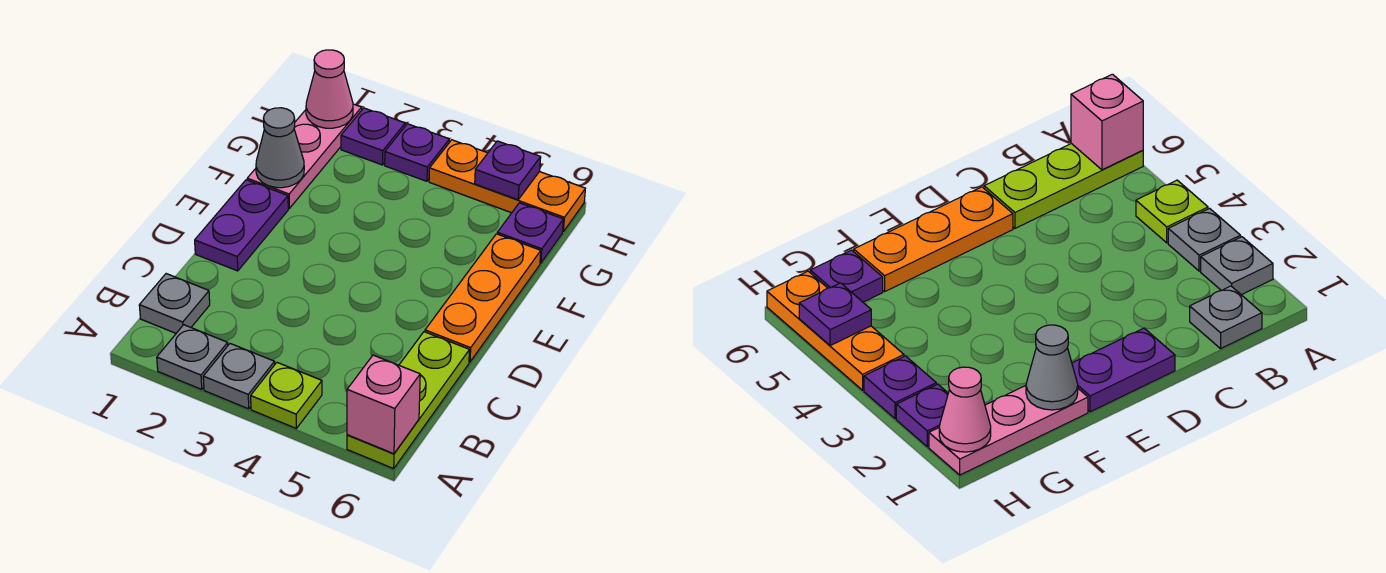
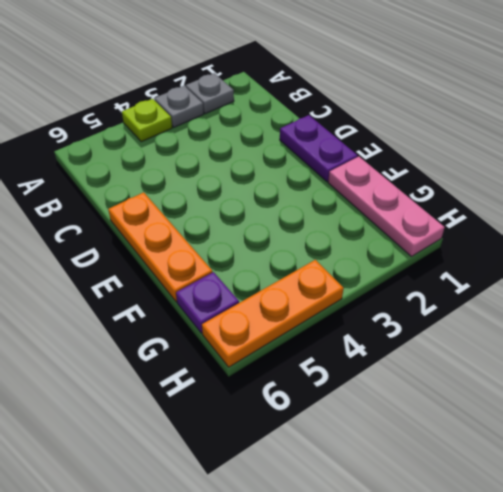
none -> lime plate A6:C6 level 1
none -> grey plate B1 level 1
none -> purple plate H2 level 1

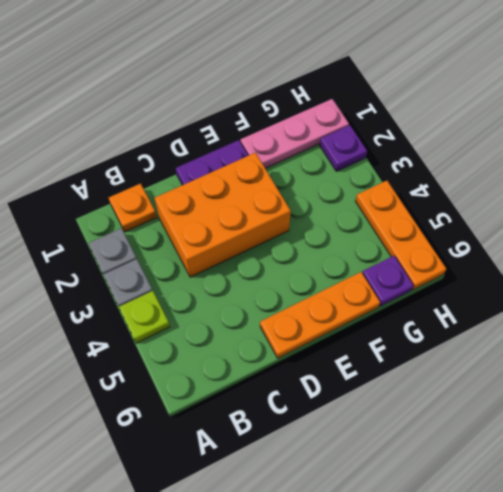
orange plate B1 level 1 -> grey plate B1 level 1
orange brick C2:E3 level 1 -> none
none -> lime plate A6:C6 level 1
none -> purple plate H3 level 1
none -> pink brick A6 level 2

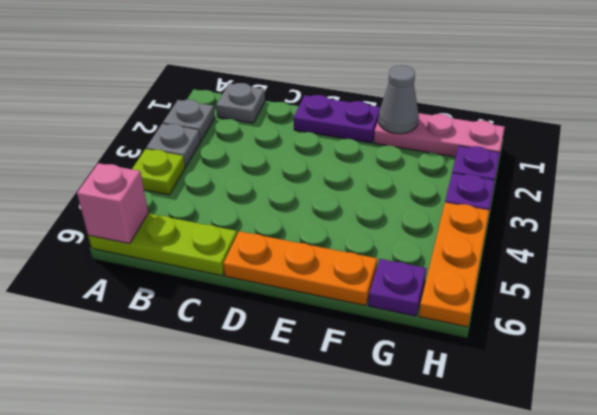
none -> pink cone H1 level 2
none -> purple plate H5 level 2

